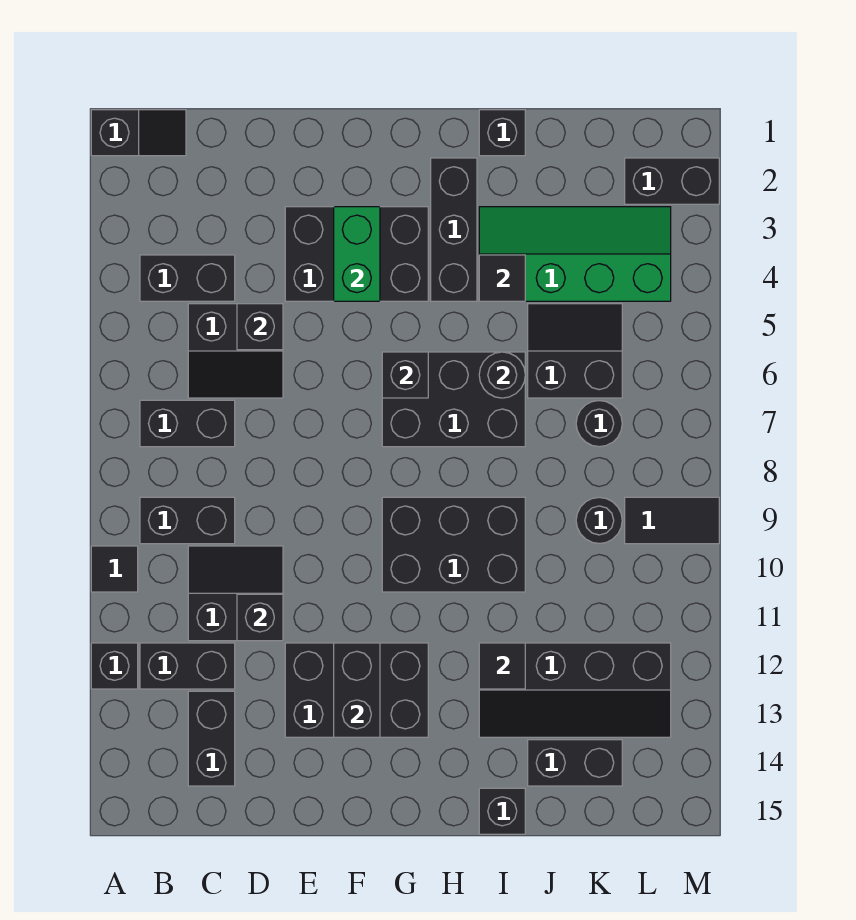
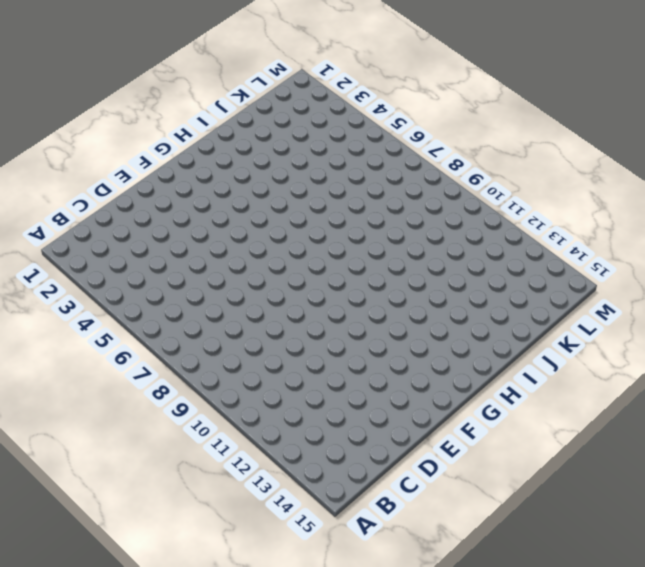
none -> black slope A1:B1 level 1 top A
none -> black tile A10 level 1
none -> black brick A12 level 1
none -> black brick B4:C4 level 1

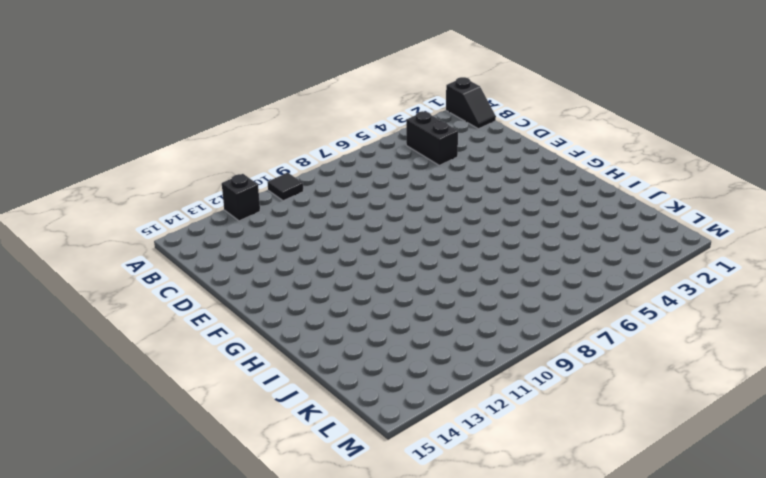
none -> black brick B7:C7 level 1
none -> black brick B9:C9 level 1
none -> black brick B12:C12 level 1
none -> black slope C5:D6 level 1 top 5

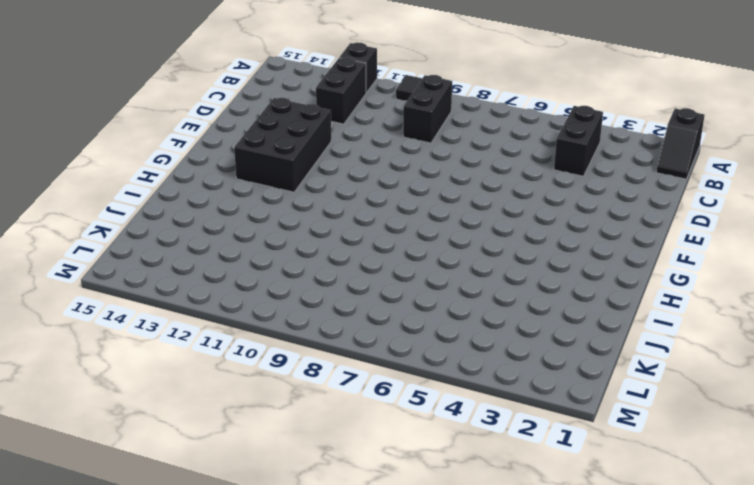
none -> black brick B7:C7 level 1
none -> black slope C5:D6 level 1 top 5
none -> black slope C10:D11 level 1 top 11
none -> black brick C13:C14 level 1

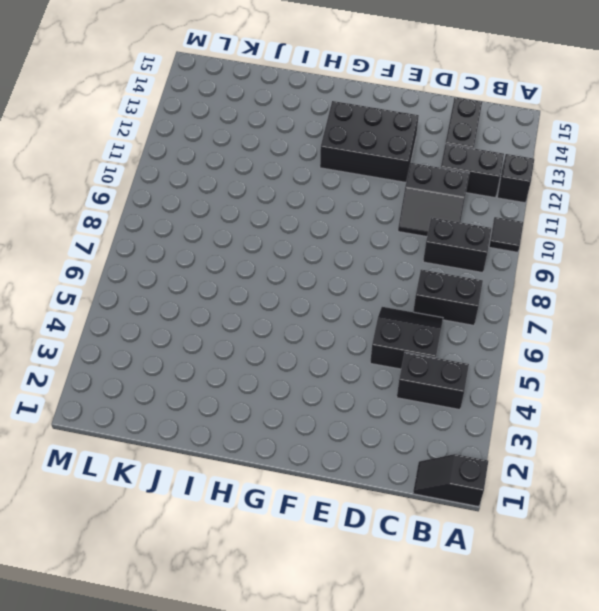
none -> black brick E3:G4 level 1
none -> black brick G6:I7 level 1
none -> black brick G9:I10 level 1
none -> black brick H2:H4 level 1

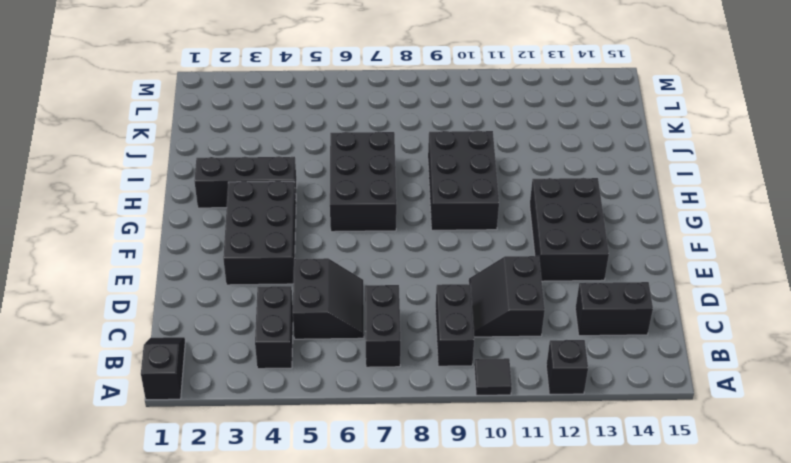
none -> black brick B12:C12 level 1
none -> black brick I1 level 1
none -> green slope I3:L4 level 1 top 4
none -> black slope I12:L13 level 1 top 12

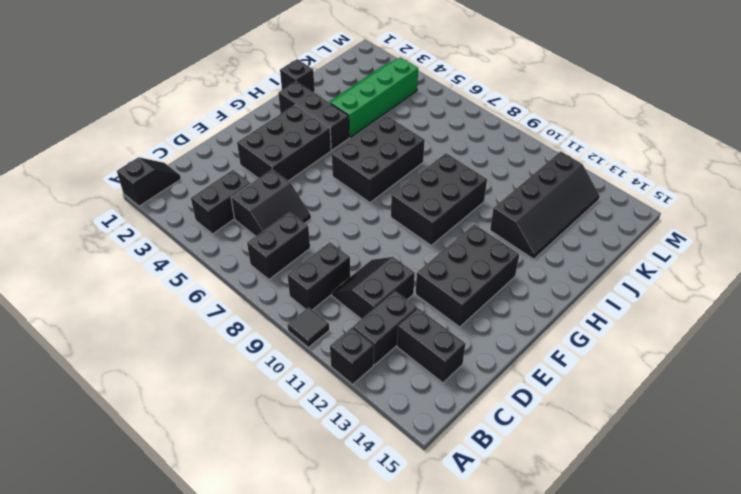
none -> black brick I15 level 1
none -> black slope J5:K6 level 1 top 6
none -> black brick J14:K14 level 1
none -> black round brick K7 level 1

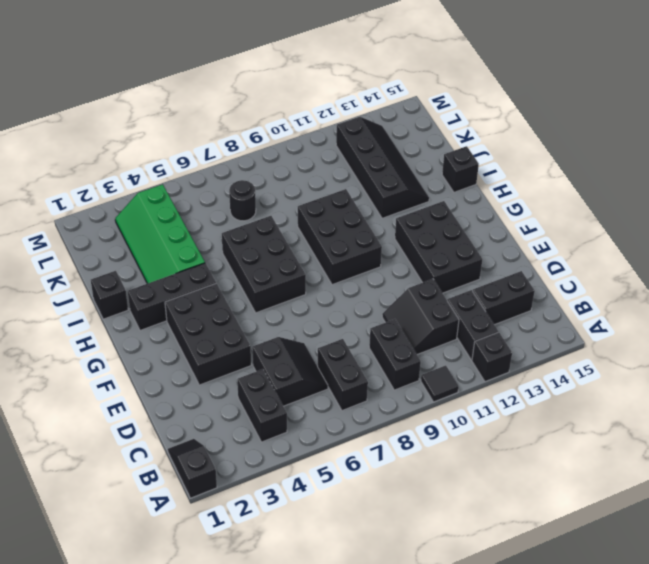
none -> black slope J5:K6 level 1 top 6
none -> black brick J14:K14 level 1
none -> black round brick K9 level 1
none -> black brick L2:M2 level 1

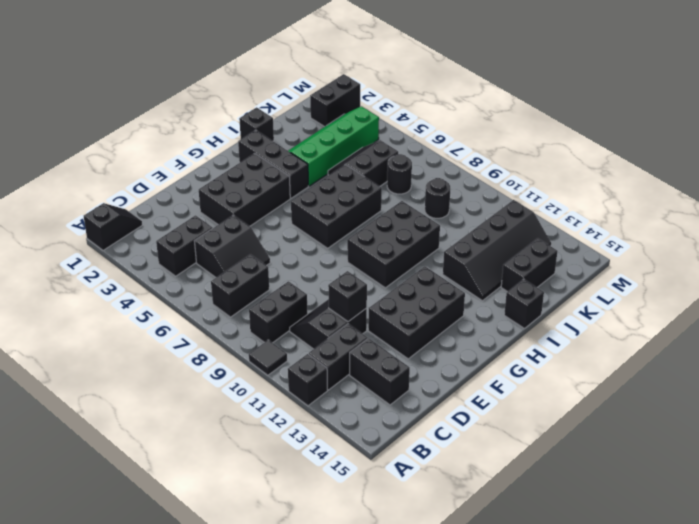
none -> black tile L9:M9 level 1
none -> black brick D5 level 2
none -> green brick F3:F4 level 2
none -> black brick F12:F13 level 2

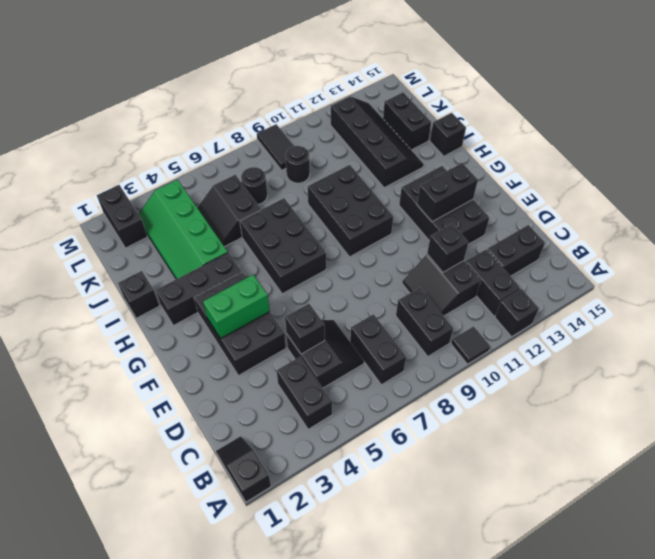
none -> black brick G6 level 2
none -> black tile I4 level 2
none -> black round brick I6 level 2
none -> black tile I12 level 2

